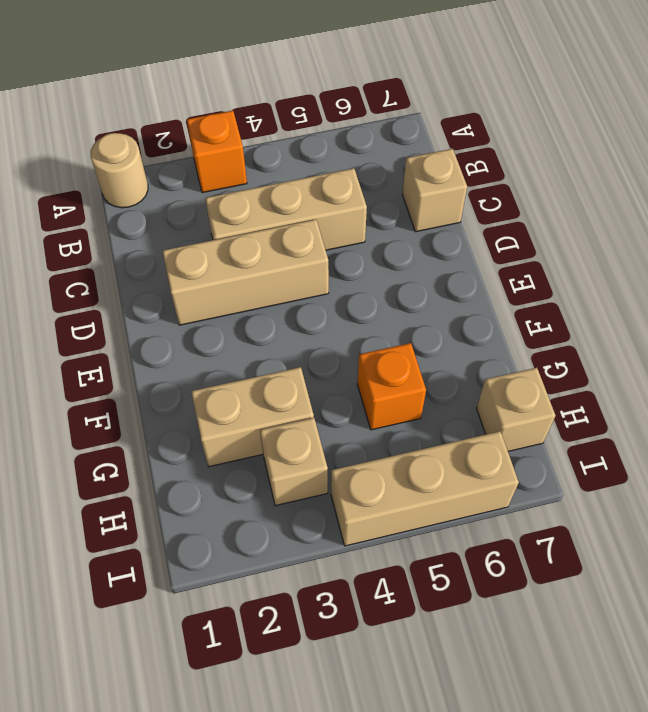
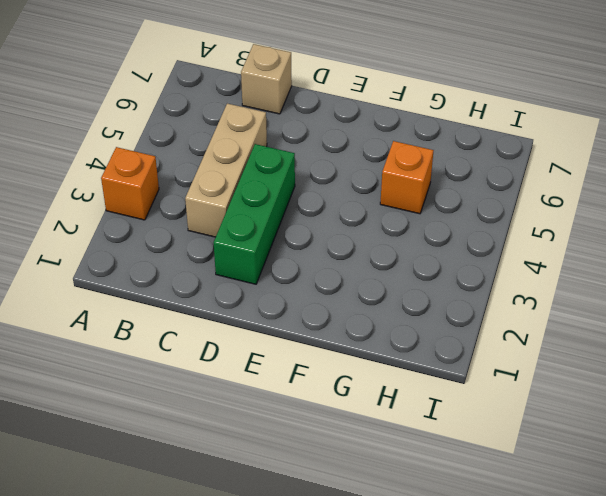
green brick D2:D4 level 1 -> tan brick D2:D4 level 1
none -> tan round brick A1 level 1
none -> tan brick G2:G3 level 1

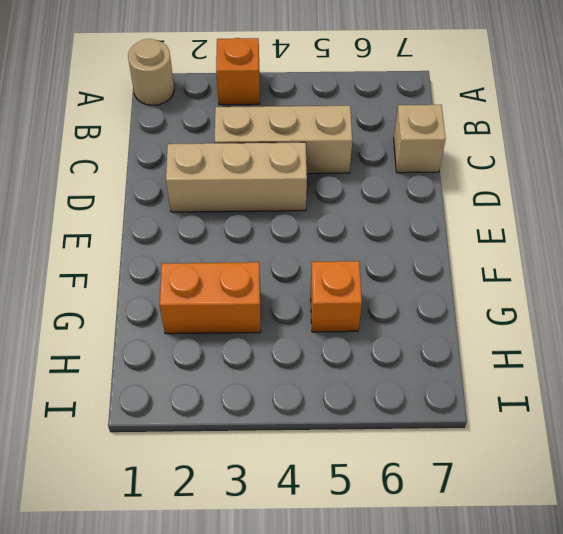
orange brick G2:G3 level 1 -> tan brick G2:G3 level 1
none -> tan brick H3 level 1
none -> tan brick H7 level 1

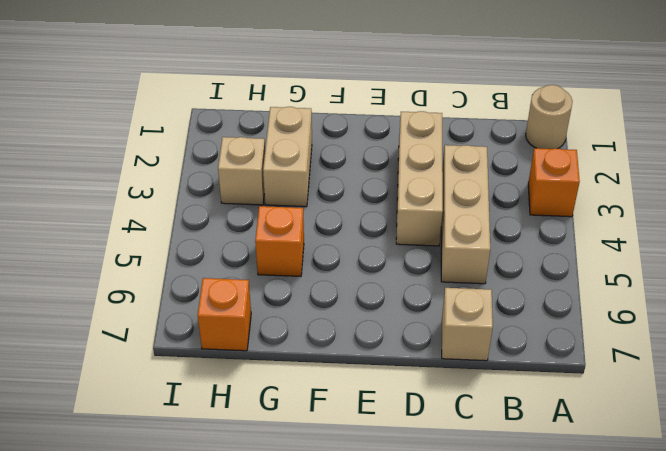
orange brick H7 level 1 -> tan brick H7 level 1
none -> tan brick I4:I6 level 1

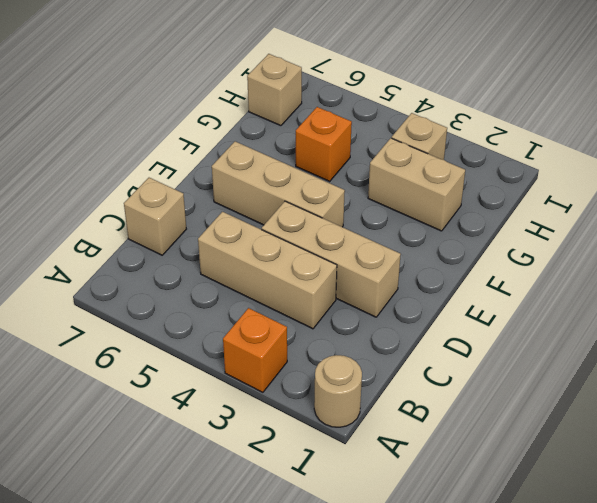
tan brick E4:E6 level 1 -> tan brick I4:I6 level 1

